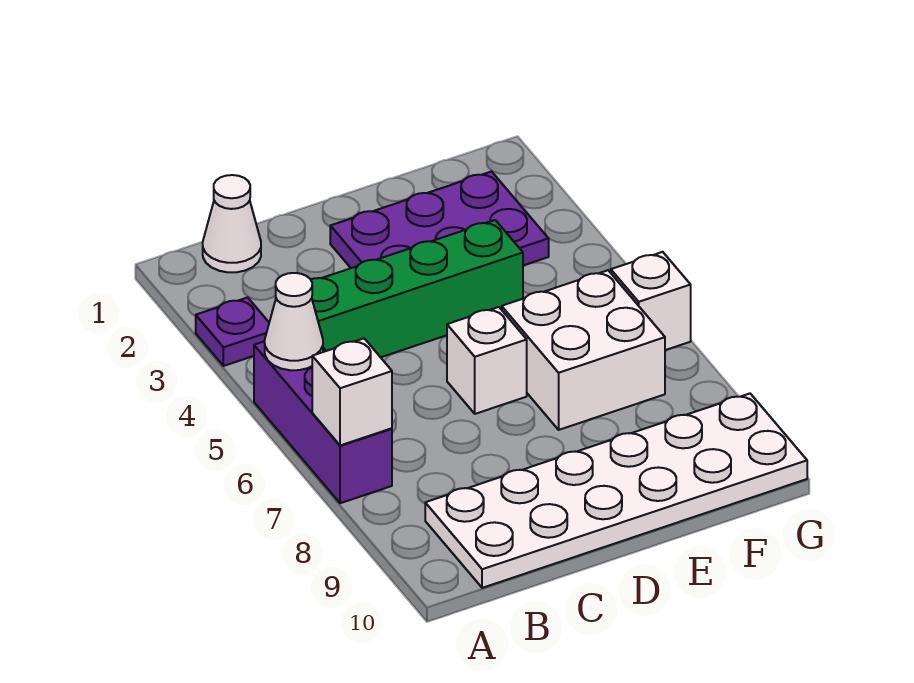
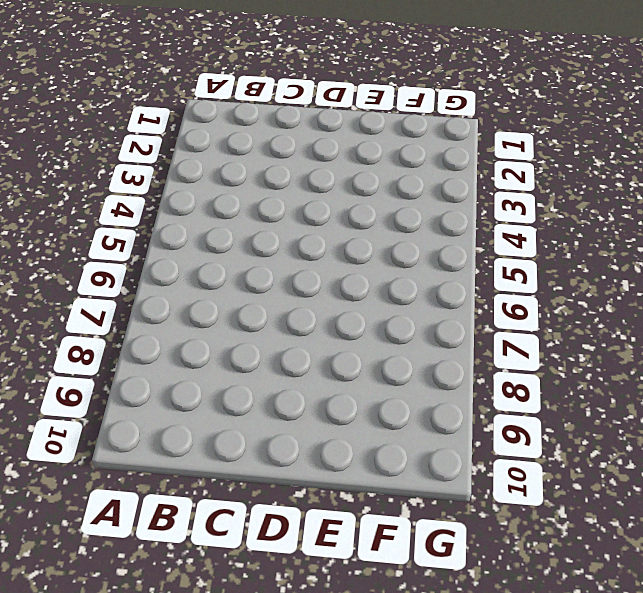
none -> purple plate A3 level 1
none -> purple brick A5:A7 level 1

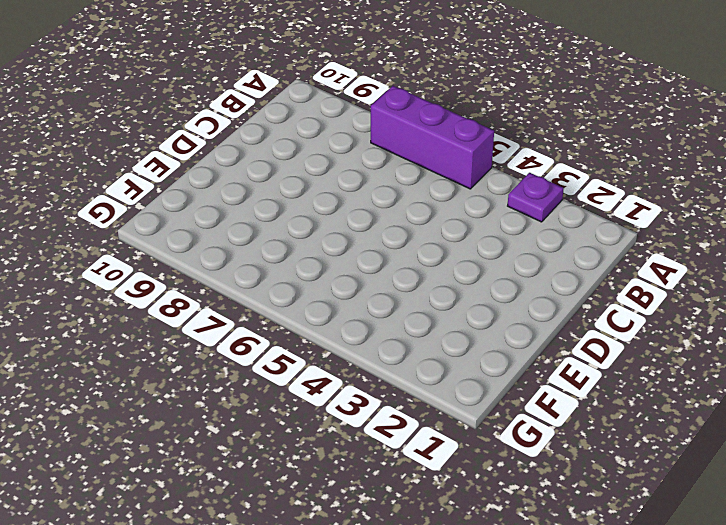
none -> white cone B1 level 1
none -> green brick B4:E4 level 1

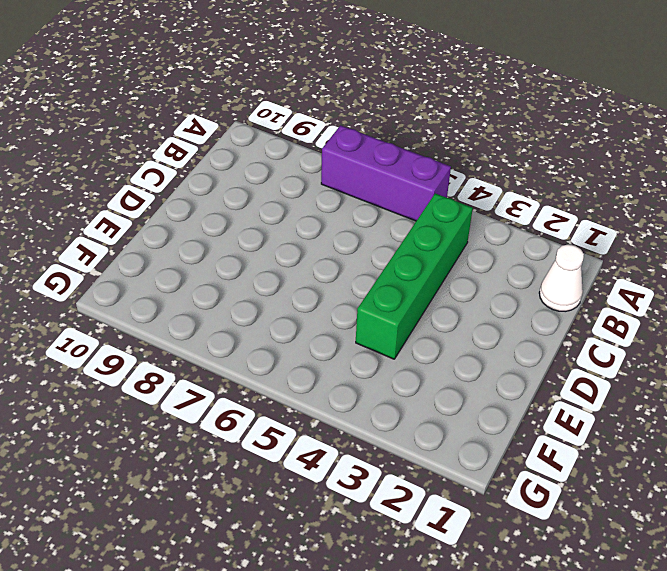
none -> purple plate A3 level 1
none -> white plate B9:G10 level 1

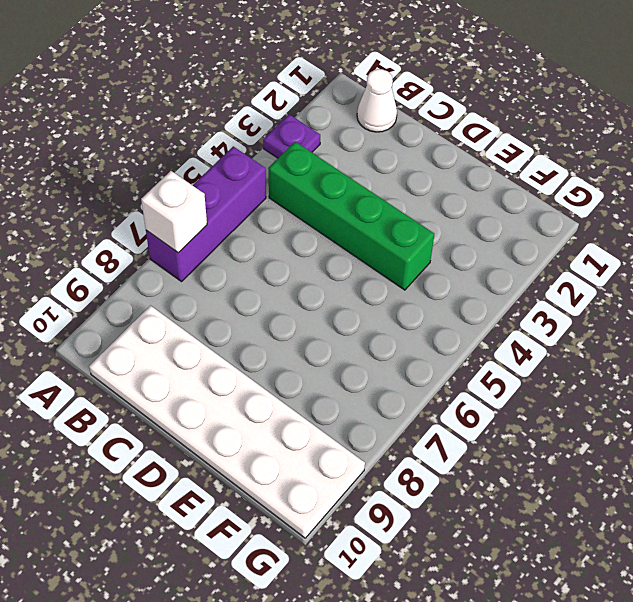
none -> purple plate D2:F3 level 1
none -> white brick D6 level 1

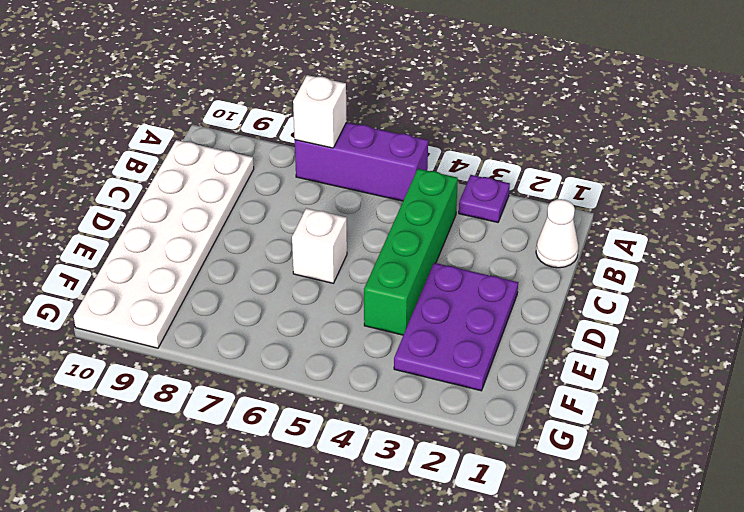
none -> white brick E6:F7 level 1
none -> white brick G6 level 1

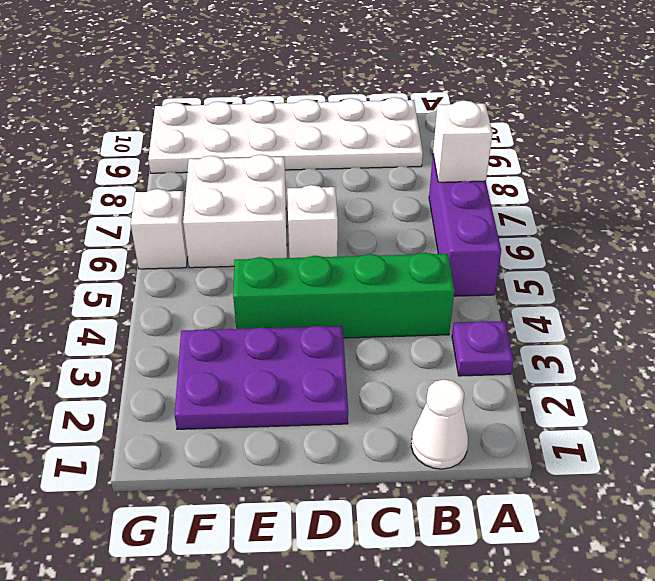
none -> white cone A5 level 2

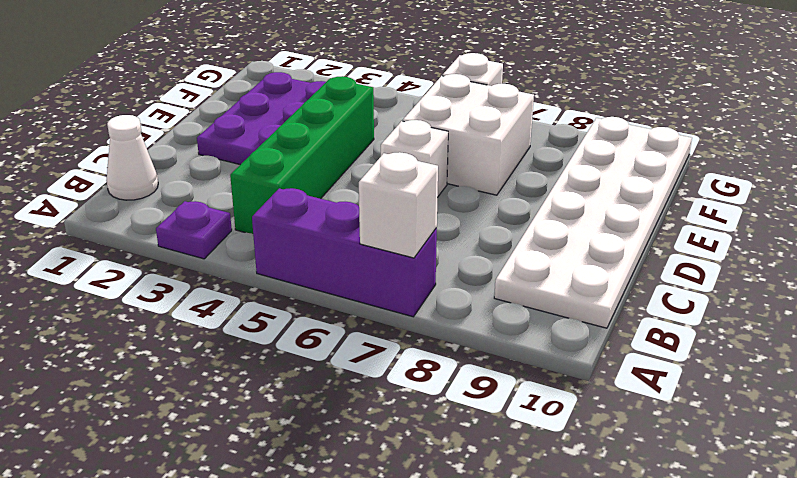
none -> white cone A5 level 2

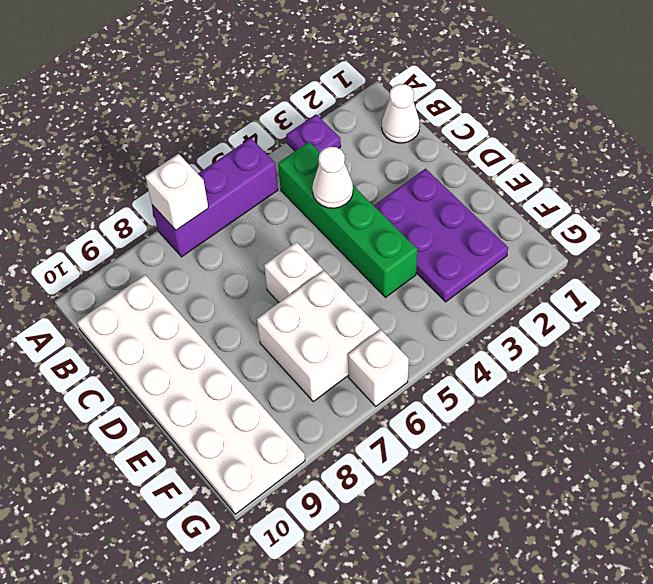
white cone C4 level 2 -> white cone A5 level 2

